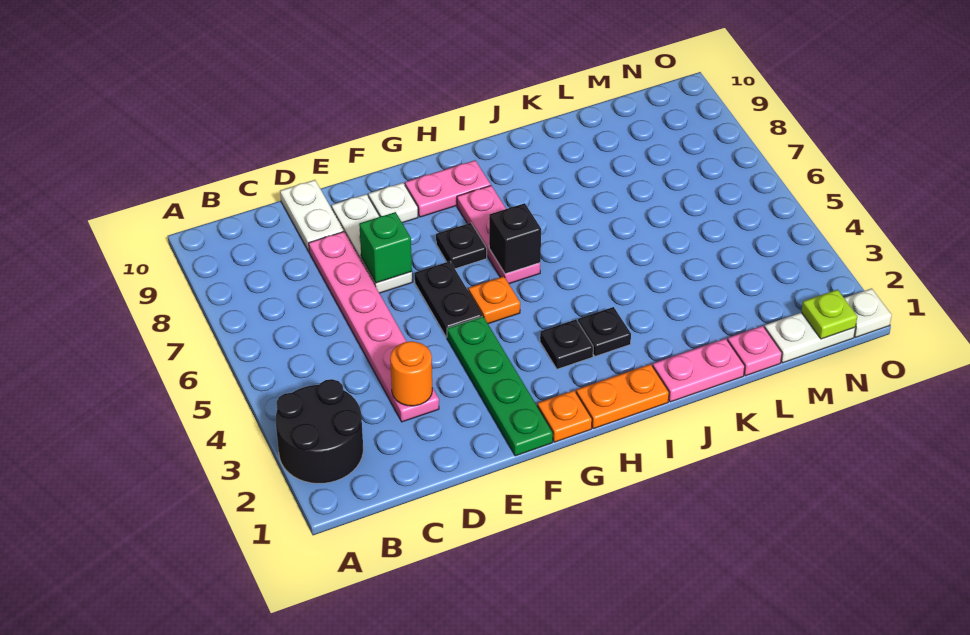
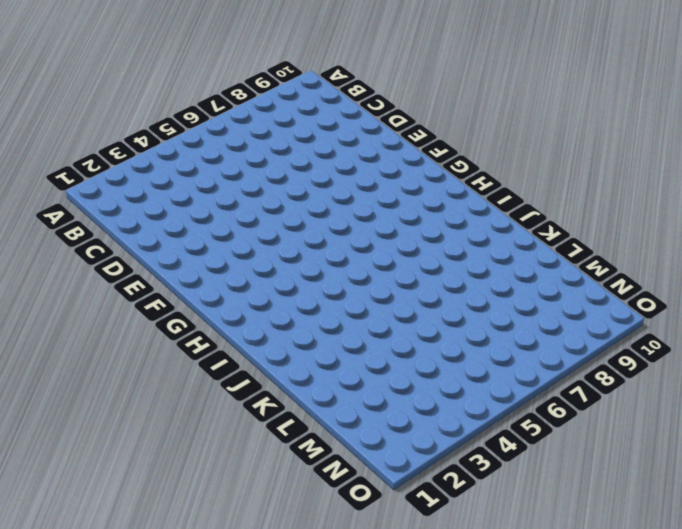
none -> black round brick A2:B3 level 1
none -> pink plate D3:D8 level 1
none -> white plate D9:D10 level 1

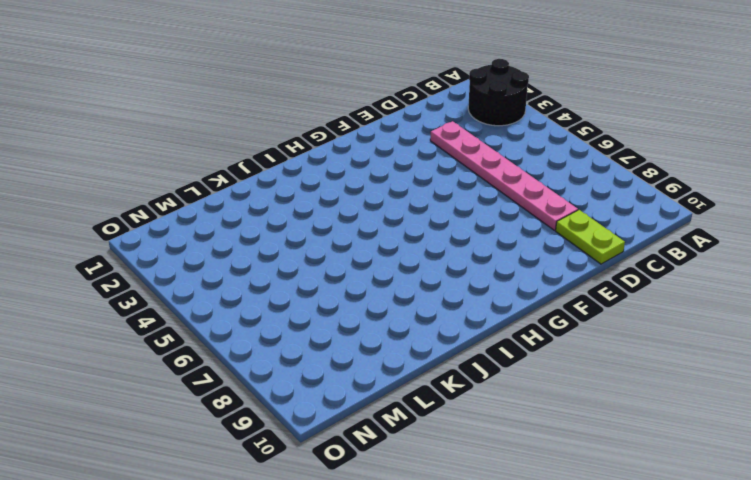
lime plate D9:D10 level 1 -> white plate D9:D10 level 1
none -> white plate E7:E9 level 1
none -> green plate F1:F4 level 1
none -> black plate F5:F6 level 1

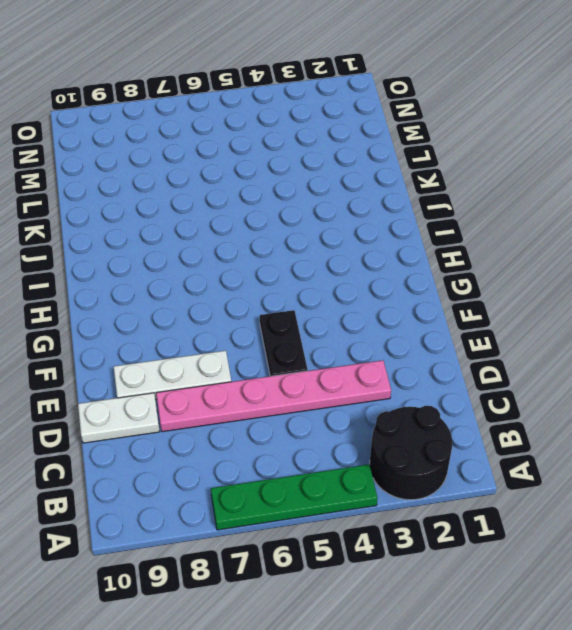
green plate A4:A7 level 1 -> green plate F1:F4 level 1
black plate E5:F5 level 1 -> black plate F5:F6 level 1
none -> white plate F9 level 1
none -> orange plate G1 level 1
none -> orange plate G5 level 1

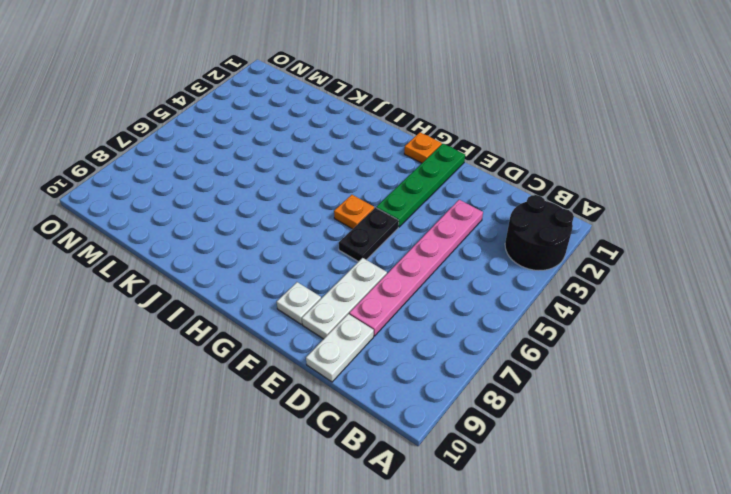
none -> black plate G7 level 1
none -> pink plate G9:H9 level 1
none -> orange plate H1:I1 level 1

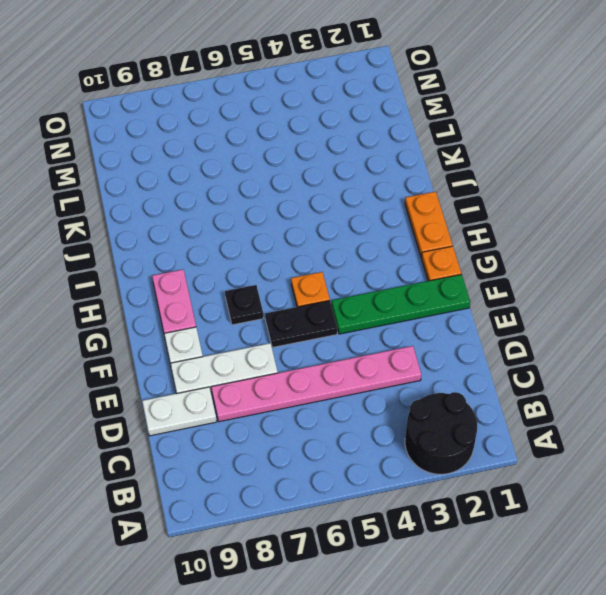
none -> black plate H3 level 1
none -> pink plate H6:H8 level 1
none -> black plate I3 level 1

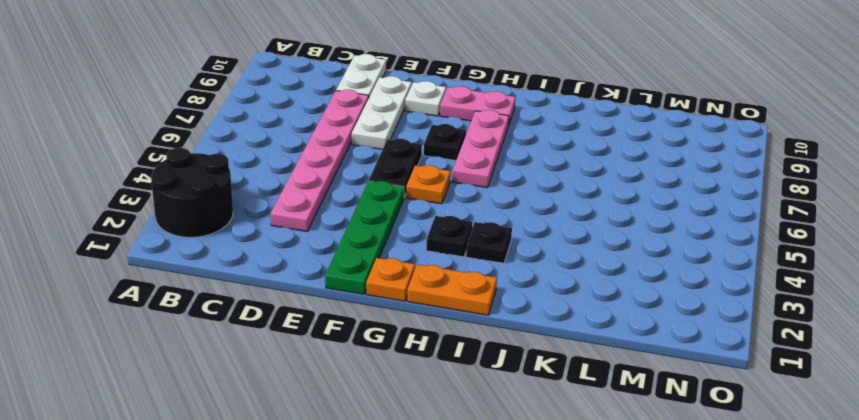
none -> pink plate J1:K1 level 1
none -> pink plate L1 level 1
none -> white plate M1:N1 level 1

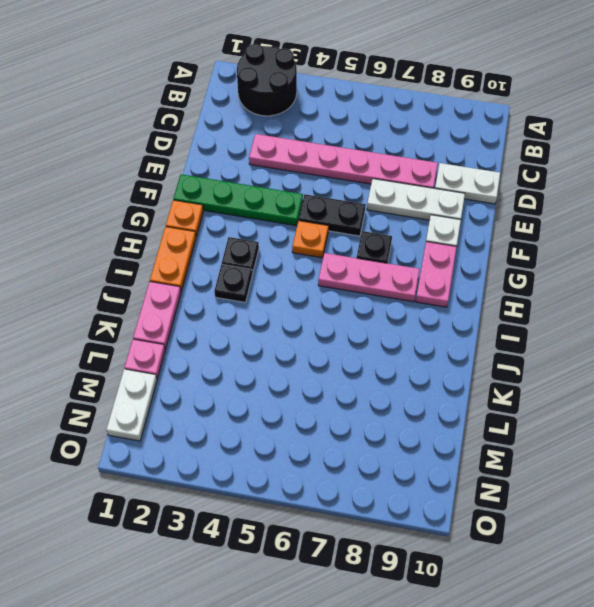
none -> white plate O1 level 1
none -> orange round brick D3 level 2
none -> green brick E7 level 2

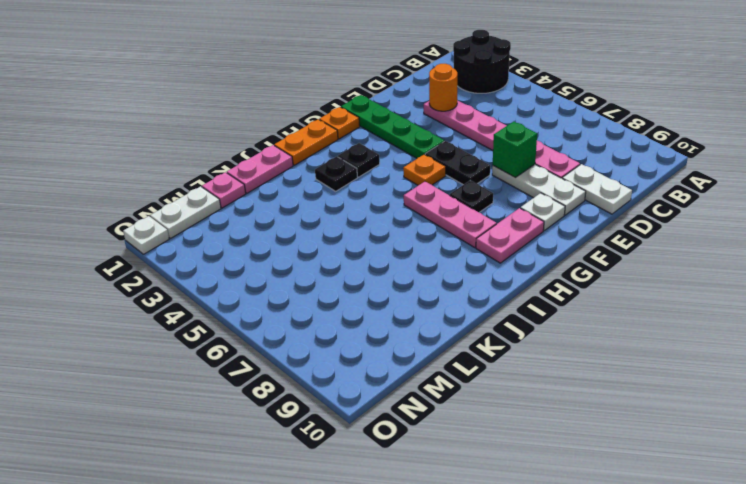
none -> black brick H6 level 2
none -> lime plate N1 level 2

